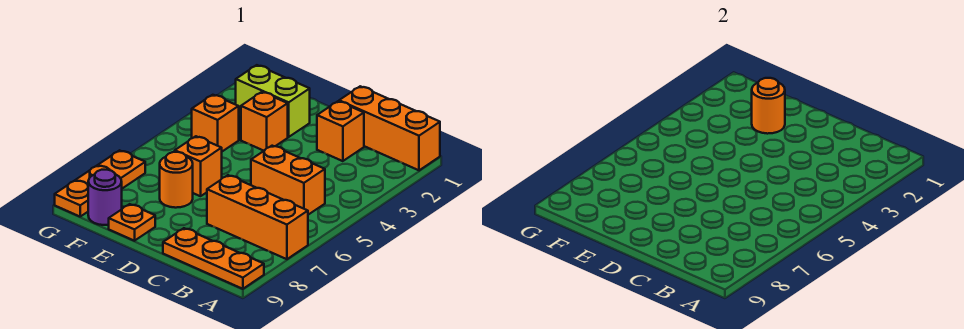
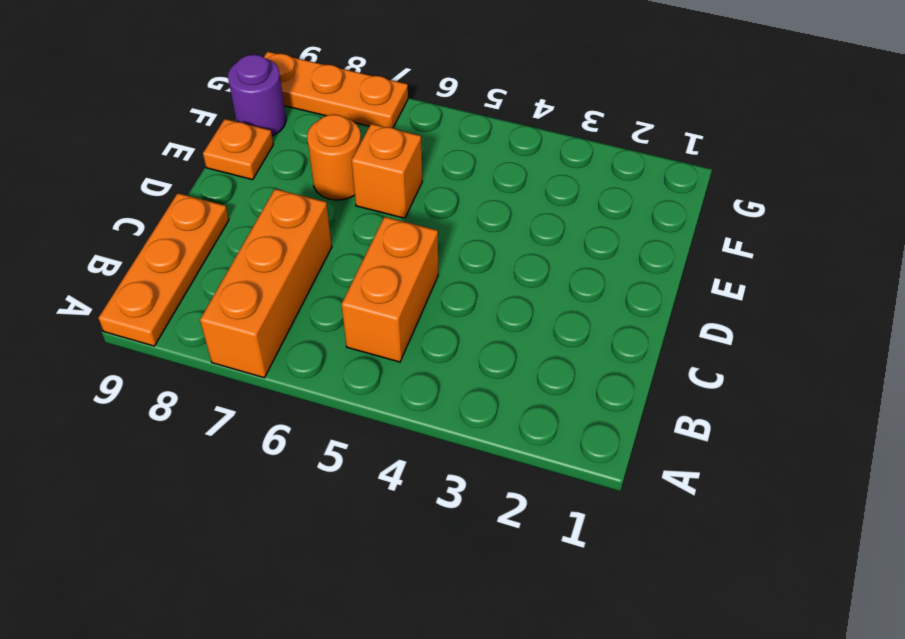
none -> orange brick A1:C1 level 1
none -> orange brick C2 level 1
none -> lime brick E2:F2 level 1

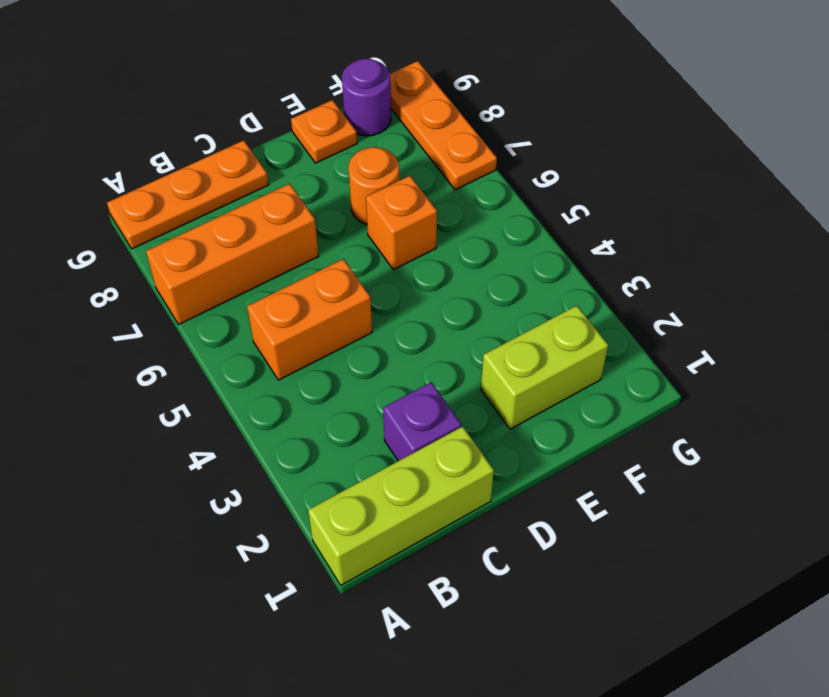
lime brick A1:C1 level 1 -> orange brick A1:C1 level 1
purple brick C2 level 1 -> orange brick C2 level 1
none -> orange brick E3 level 1
none -> orange brick F4 level 1
none -> orange round brick E2 level 2

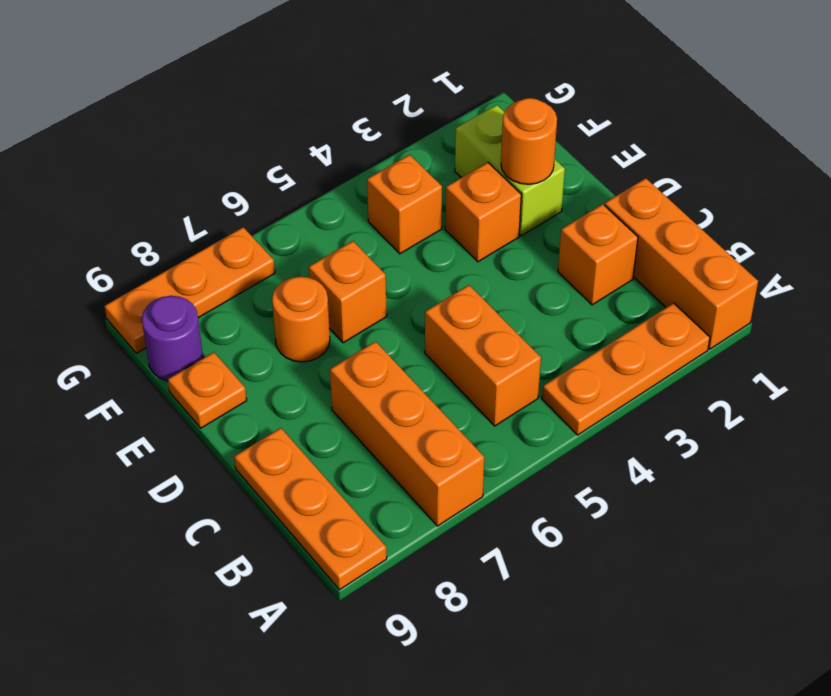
orange plate A2:A4 level 1 -> none

